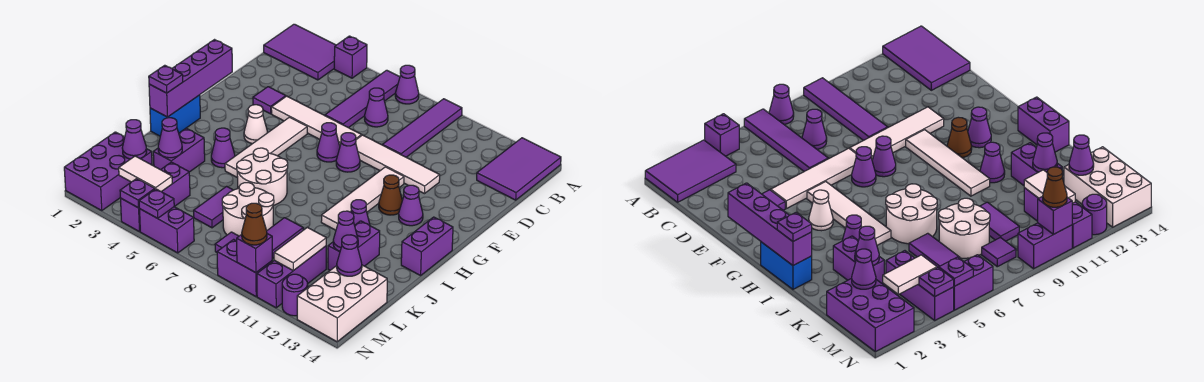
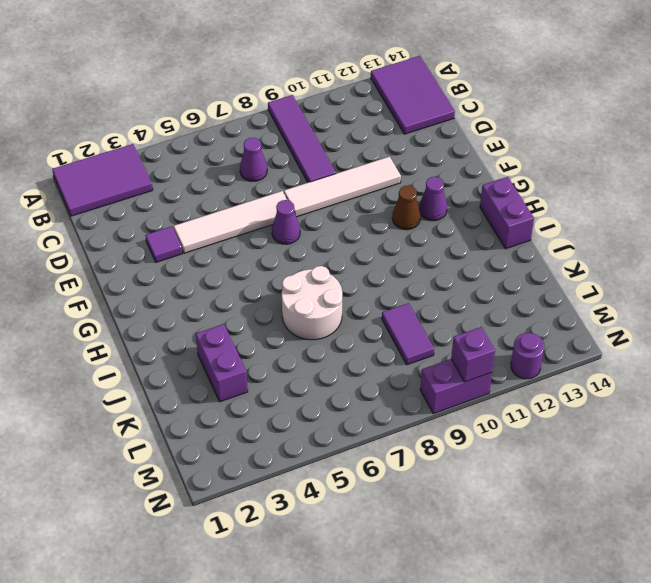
none -> purple brick A4 level 1
none -> purple tile A6:D6 level 1
none -> purple cone A7 level 1
none -> white tile F5:I5 level 1

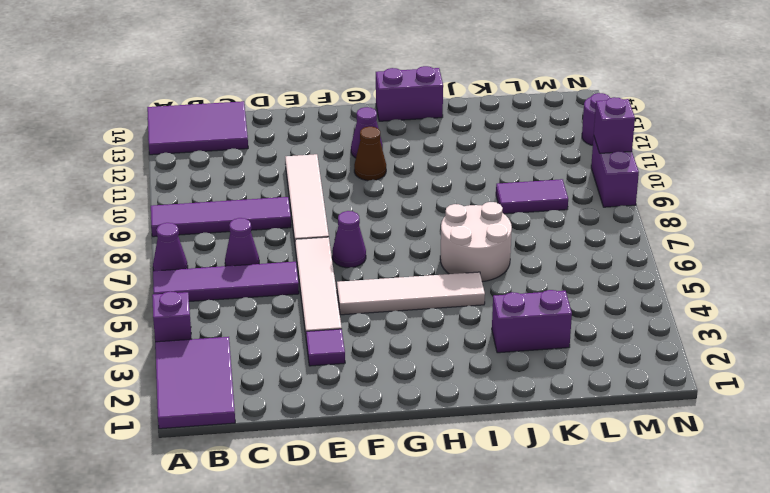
none -> purple cone F8 level 1
none -> white tile F10:I10 level 1
none -> white cone G4 level 1
none -> blue brick H1:I1 level 1

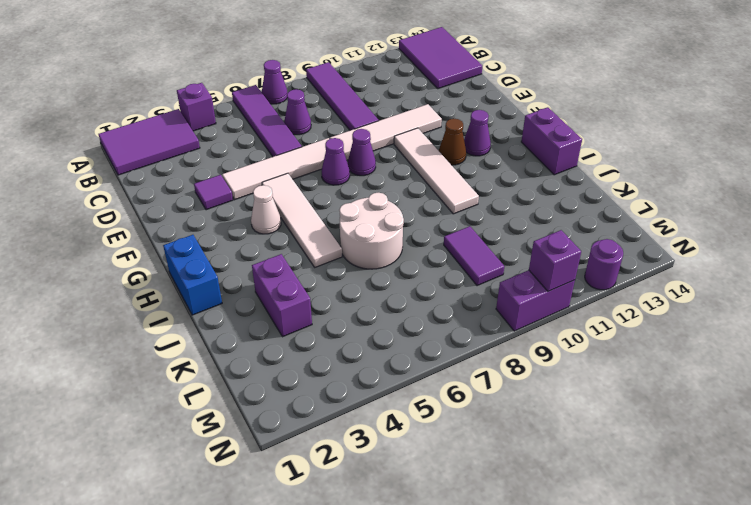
none -> purple cone I4 level 1
none -> purple cone I11 level 1
none -> purple brick J12:K12 level 1
none -> purple tile K6:L6 level 1

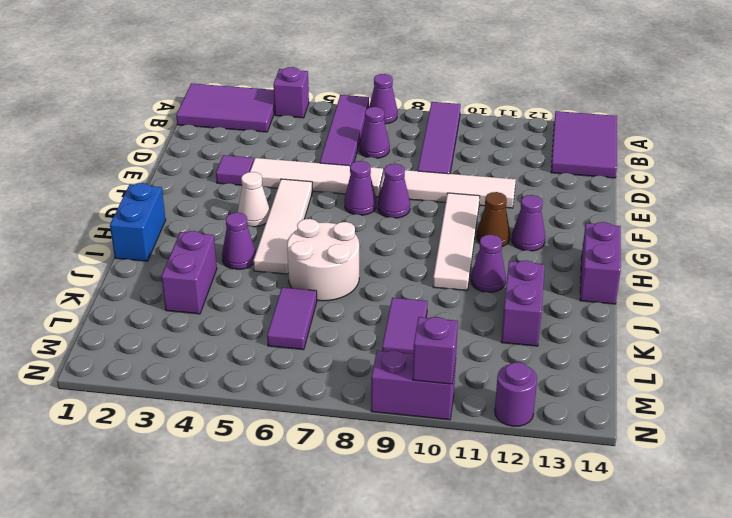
none -> white round brick K7:L8 level 1
none -> purple brick L1:N2 level 1
none -> purple brick L4:N4 level 1
none -> purple brick L11:N11 level 1

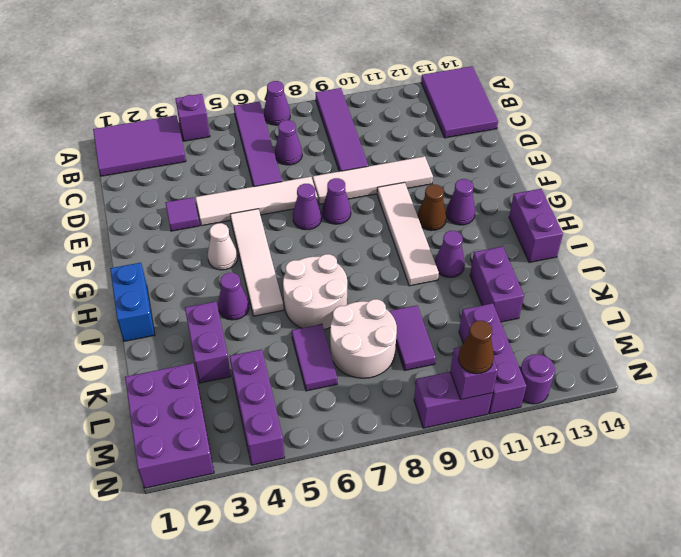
none -> white brick L13:N14 level 1
none -> purple tile M8 level 1
none -> purple brick N5:N6 level 1
none -> purple brick F1:I1 level 2

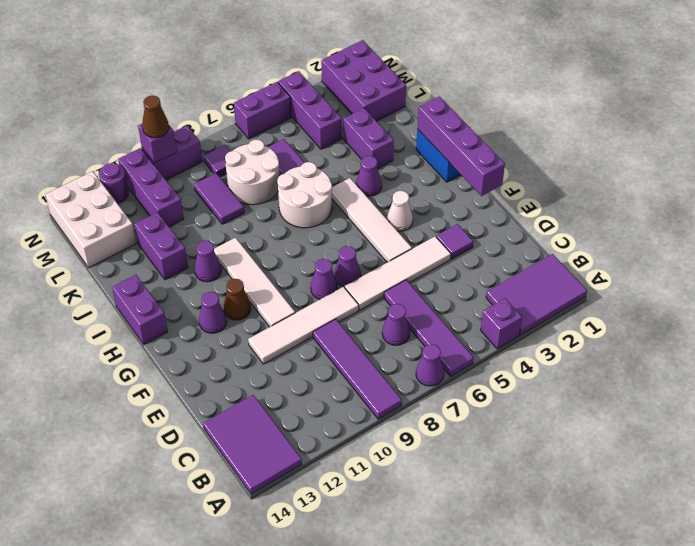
none -> purple cone K3 level 2
none -> purple cone K12 level 2
none -> purple cone L2 level 2
none -> white tile L11:M11 level 2

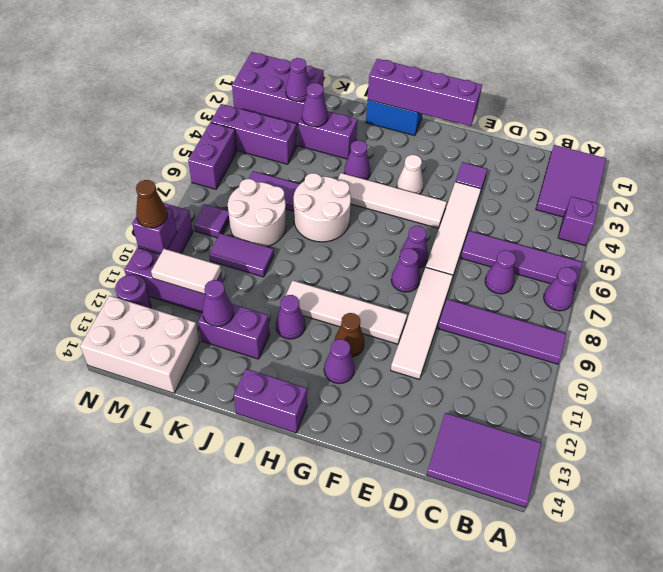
none -> purple cone L13 level 2
none -> white tile M3:M4 level 2
none -> purple plate N4 level 2
none -> purple plate N5 level 2

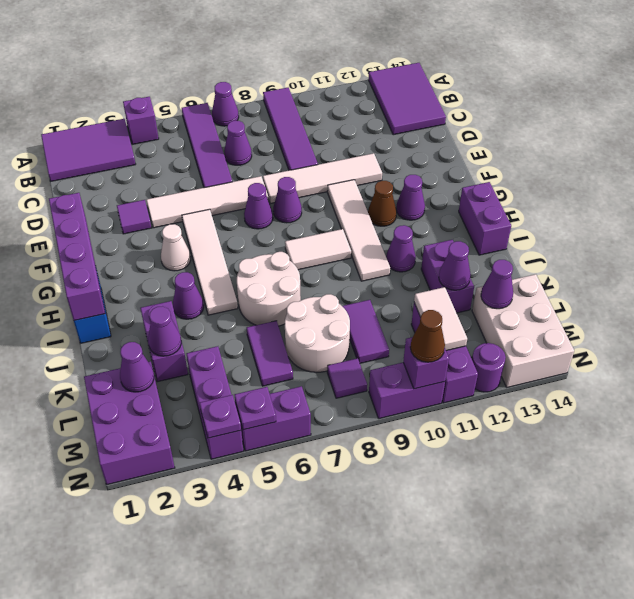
white tile H8:H9 level 1 -> white tile M3:M4 level 2
none -> purple plate I1 level 3

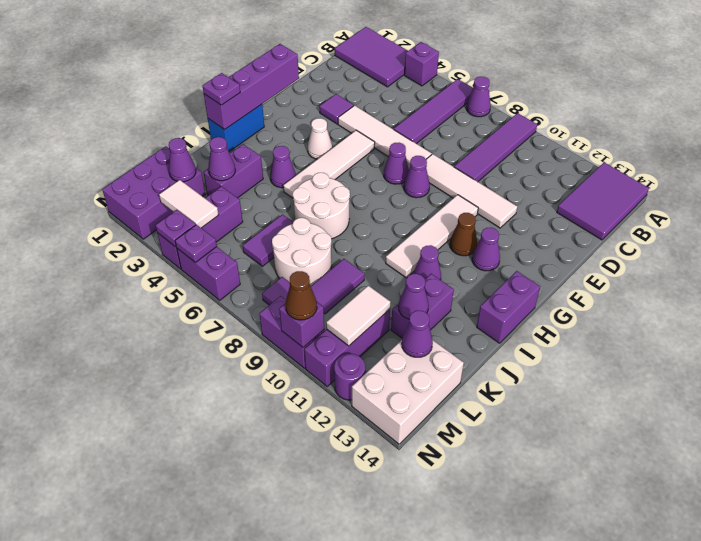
none -> purple cone C7 level 1

